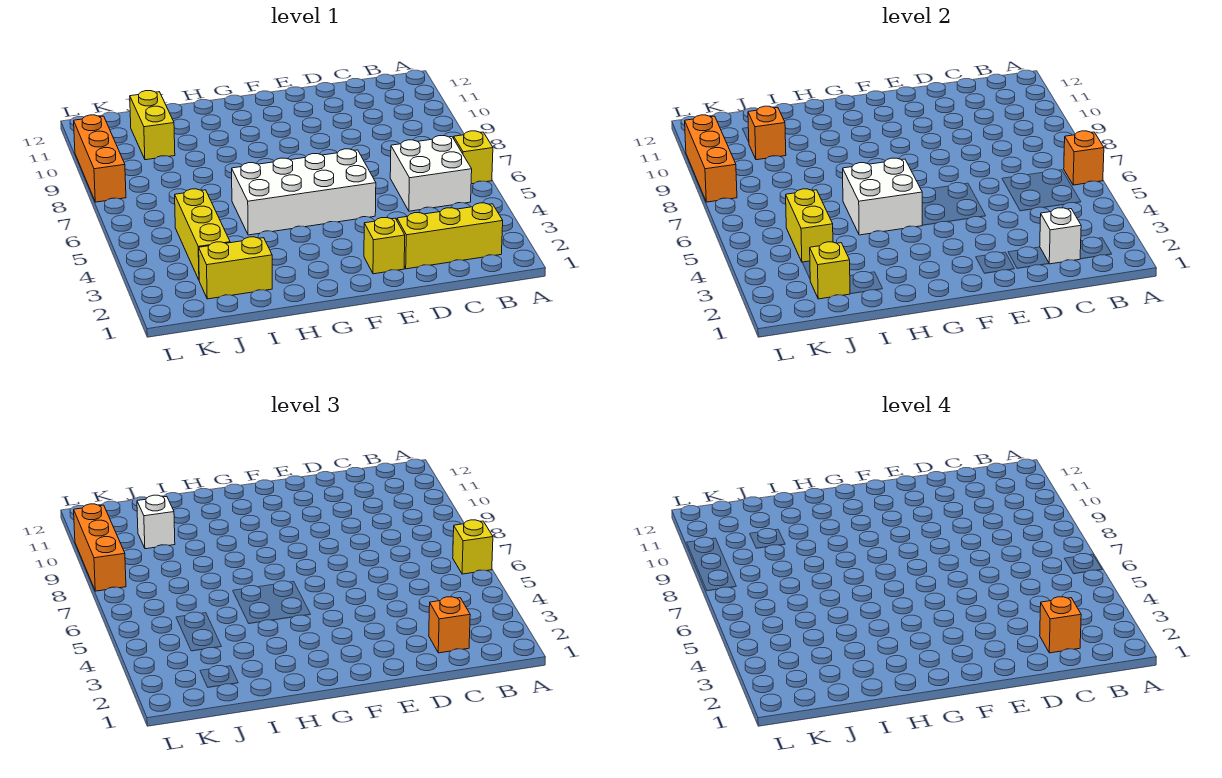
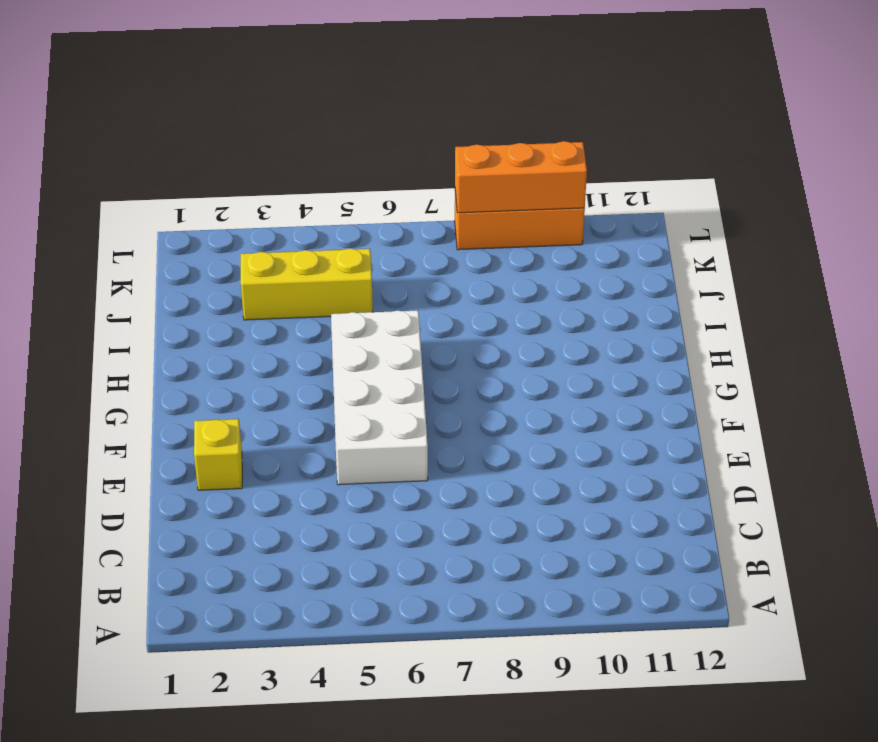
none -> yellow brick A6 level 1
none -> yellow brick B2:D2 level 1
none -> white brick B5:C6 level 1

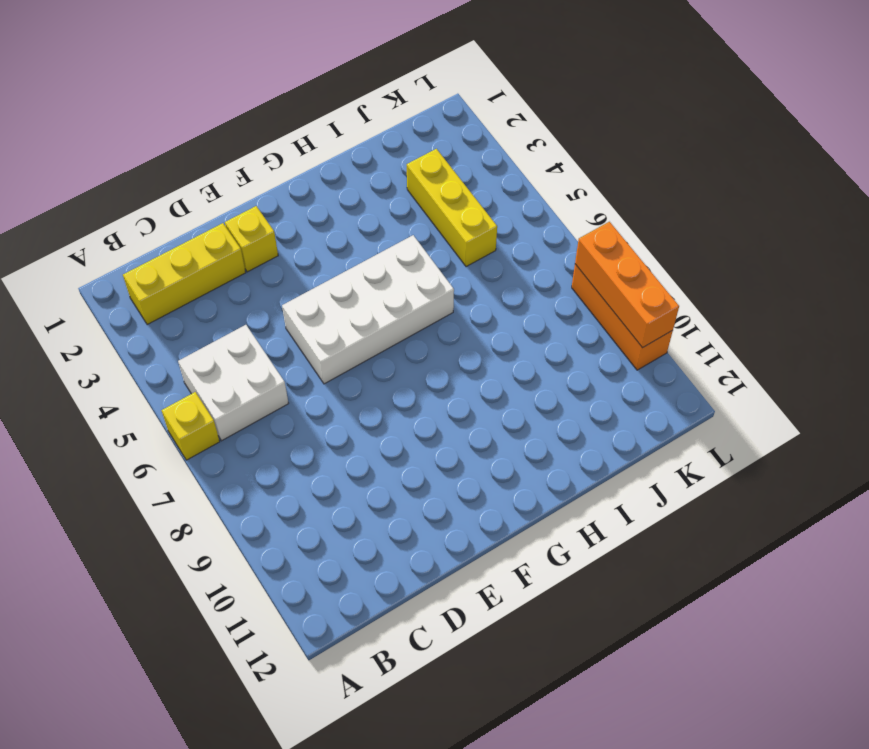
none -> yellow brick I2:J2 level 1
none -> yellow brick J10:J11 level 1
none -> orange brick A6 level 2

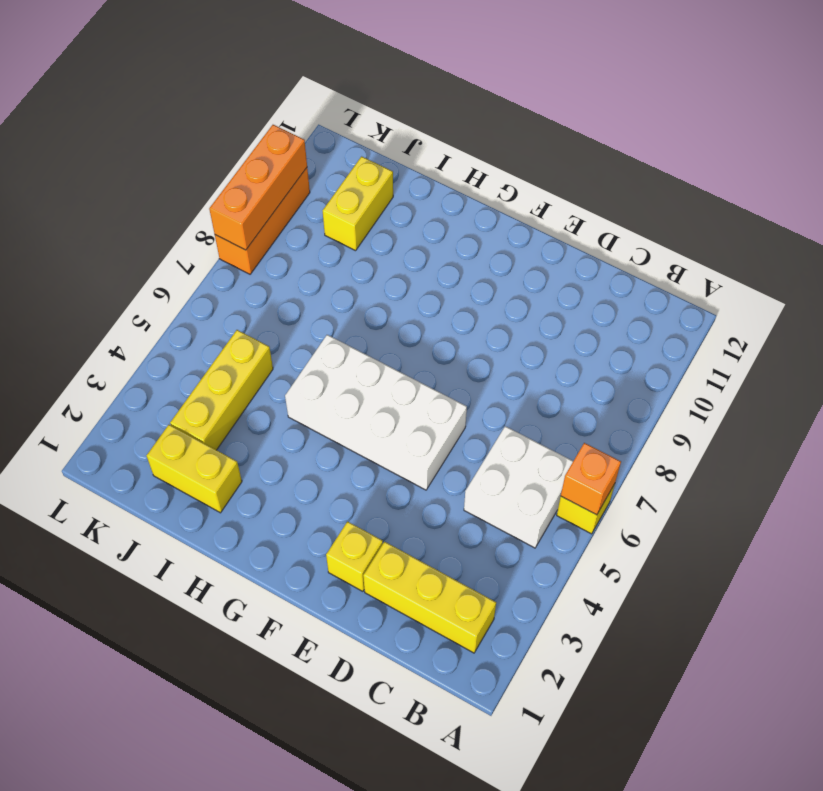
none -> white brick C2 level 2
none -> white brick G5:H6 level 2
none -> yellow brick J2 level 2

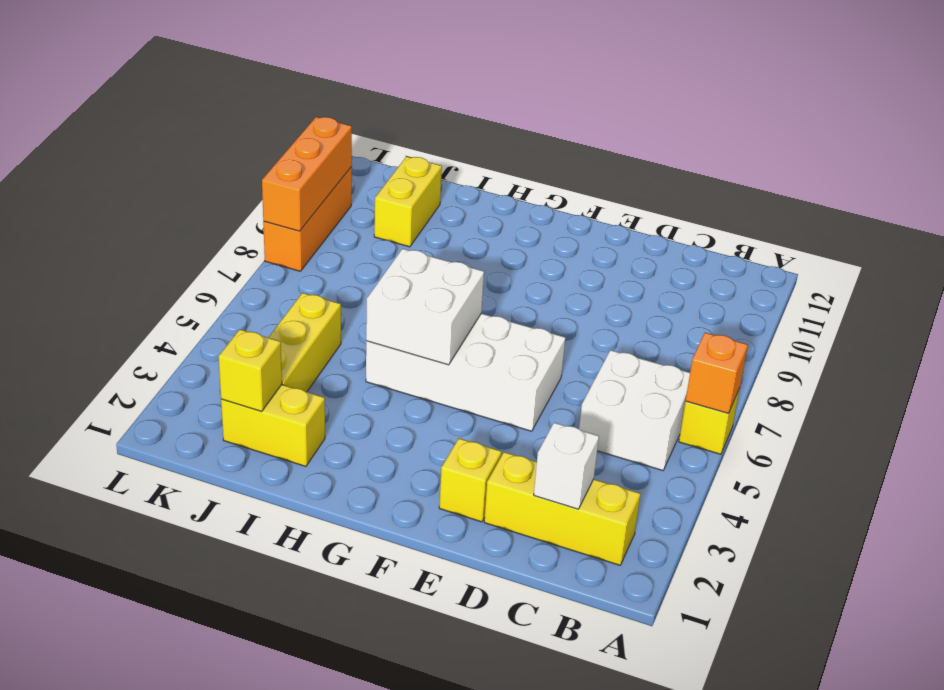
none -> yellow brick J4:J5 level 2
none -> orange brick J10 level 2
none -> yellow brick A6 level 3

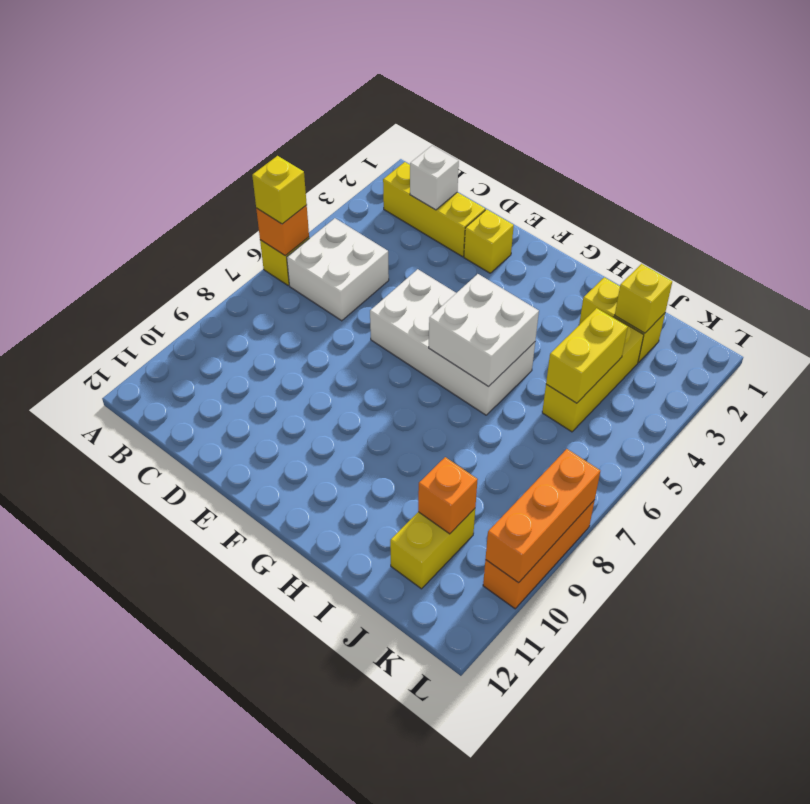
none -> orange brick C2 level 3
none -> white brick J10 level 3
none -> orange brick L8:L10 level 3

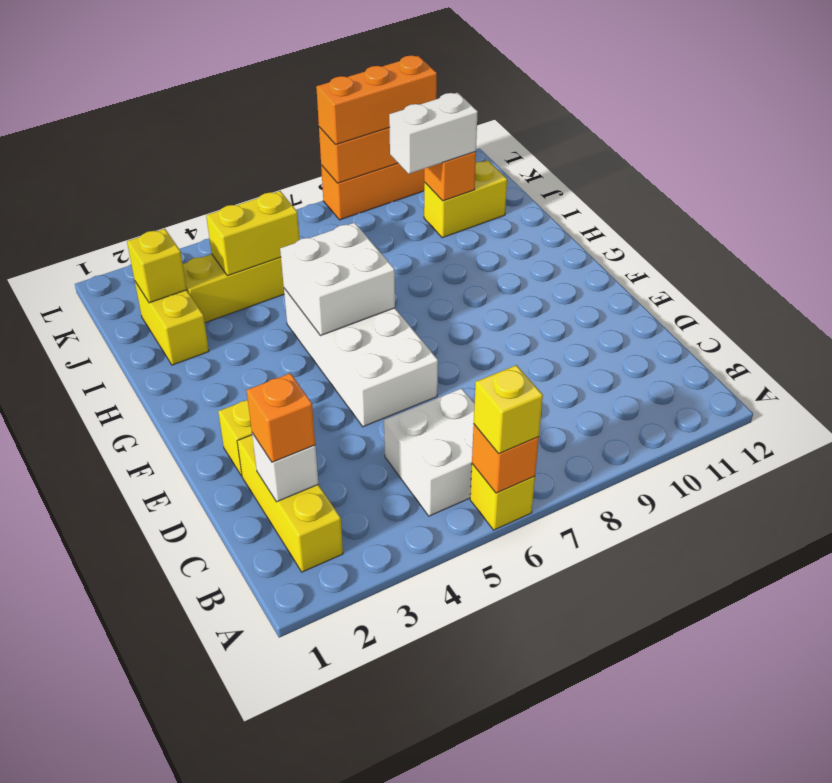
white brick J9:J10 level 3 -> white brick J10 level 3
none -> orange brick C2 level 4

